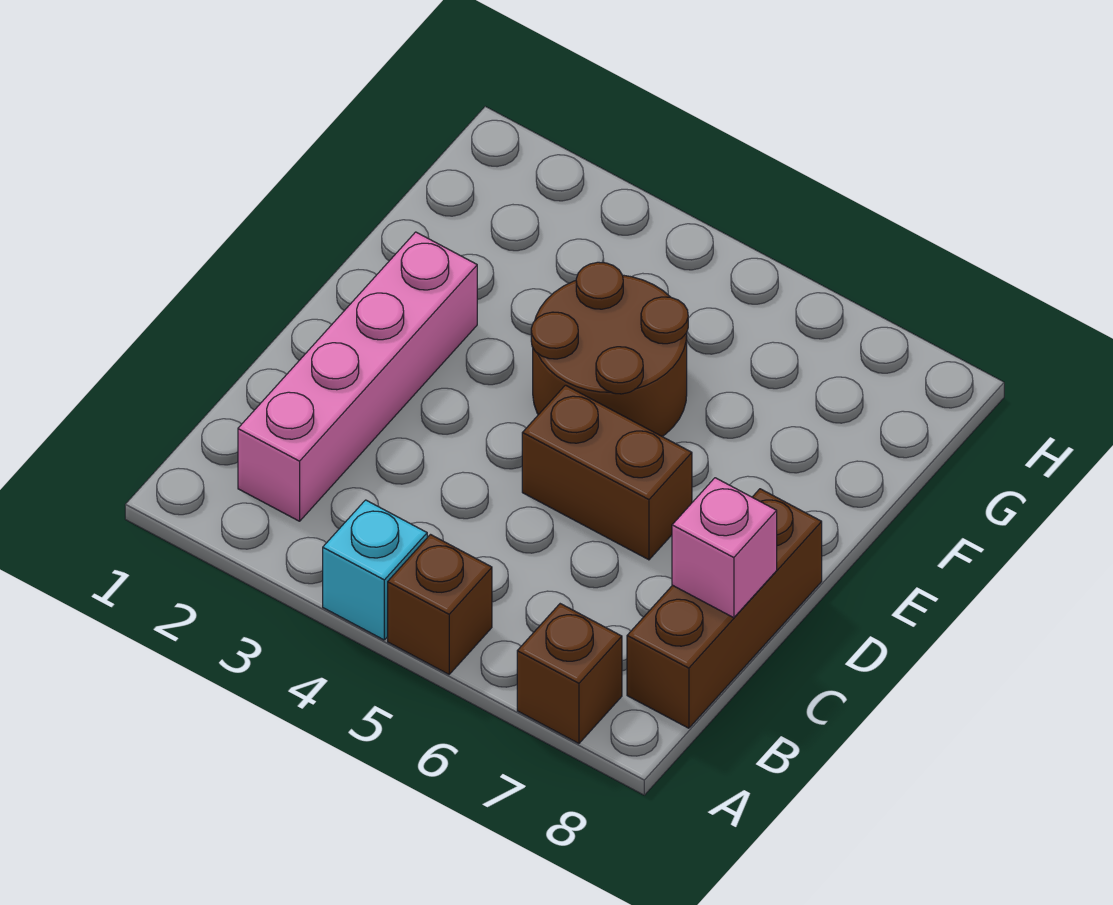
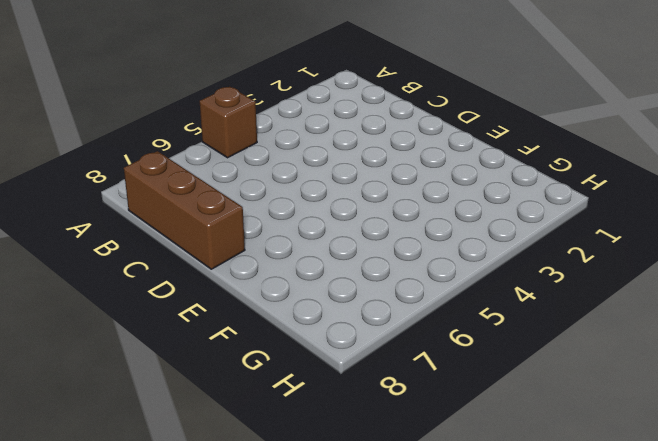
none -> cyan brick A4 level 1
none -> brown brick A7 level 1

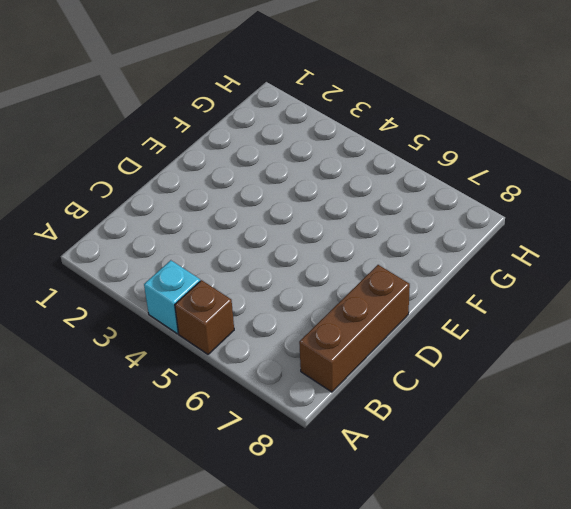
none -> brown brick A7 level 1
none -> pink brick B2:E2 level 1

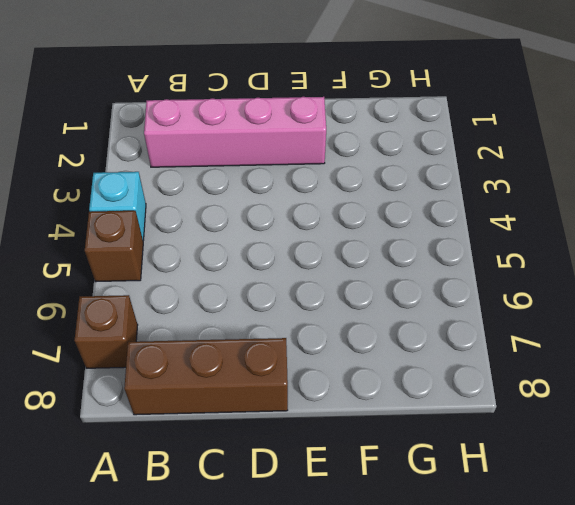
none -> brown brick D5:D6 level 1
none -> brown round brick E4:F5 level 1

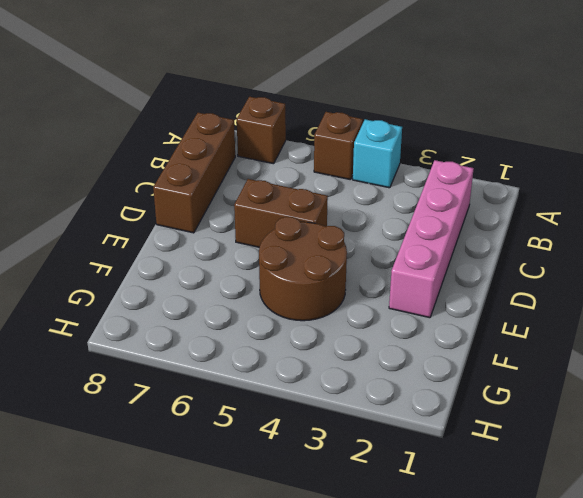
none -> pink brick C8 level 2

